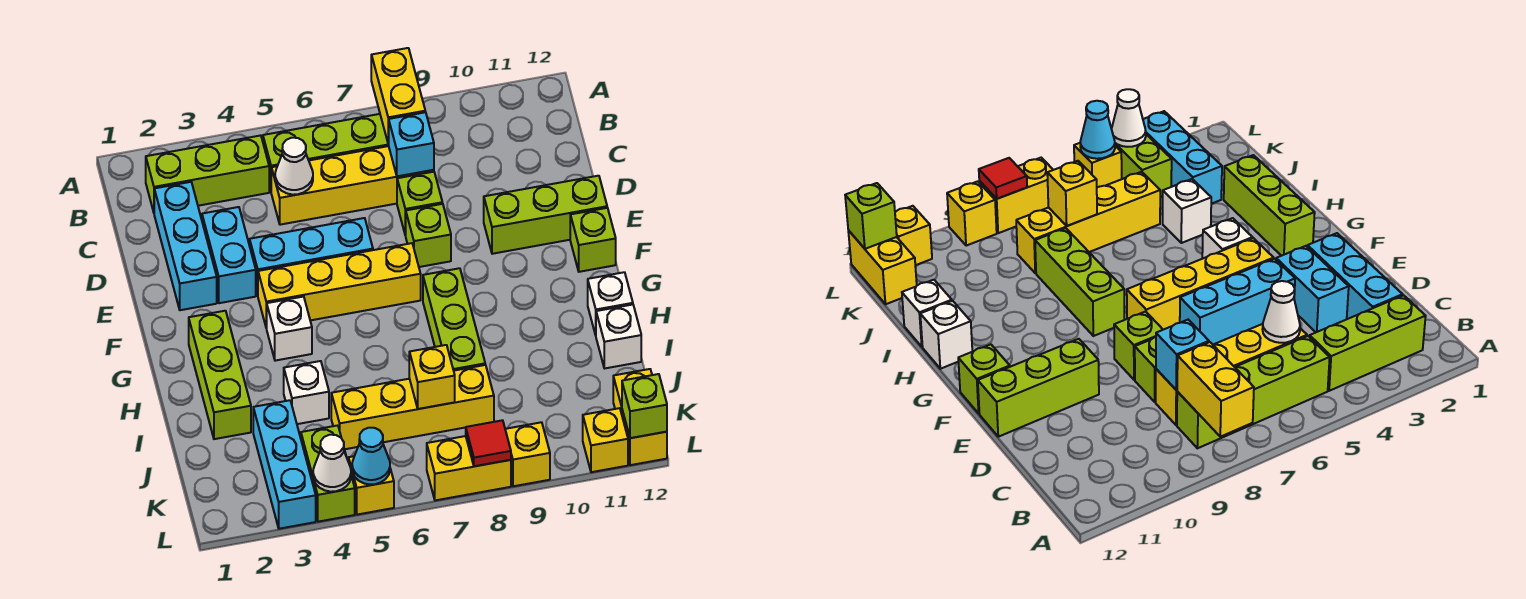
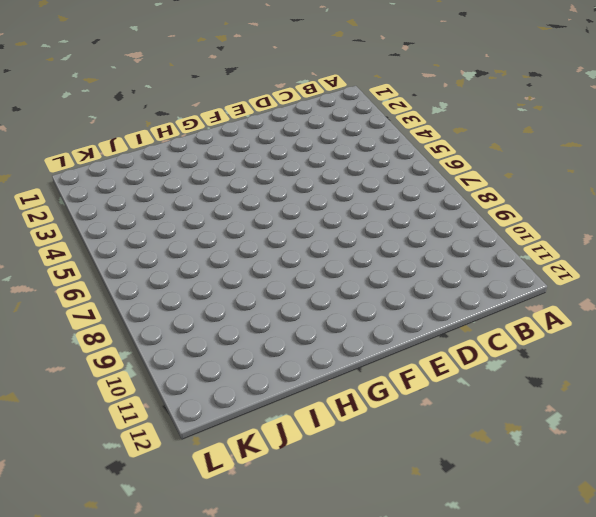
none -> lime brick B2:B4 level 1
none -> lime brick B5:B8 level 1
none -> cyan brick C2:E2 level 1
none -> yellow brick C5:C8 level 1

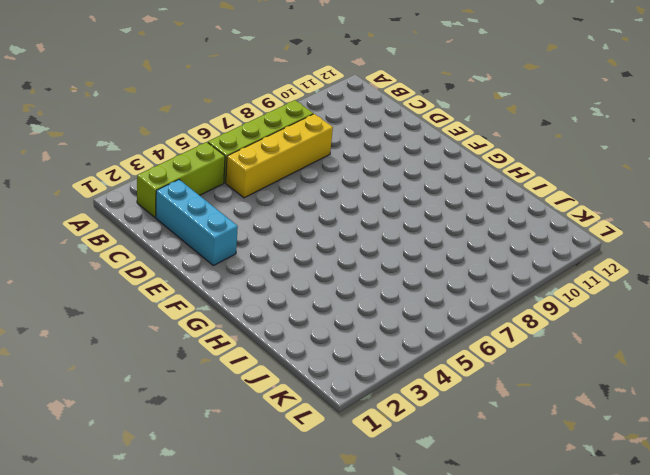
none -> cyan brick D3:E3 level 1
none -> lime brick D8 level 1
none -> cyan brick E4:E6 level 1
none -> lime brick E8 level 1

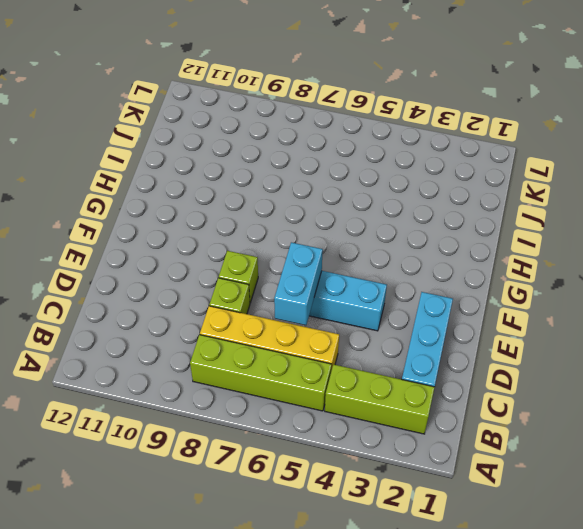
cyan brick D6:E6 level 2 -> cyan brick D3:E3 level 1
none -> lime brick E10:E12 level 1
none -> yellow brick F4:F7 level 1
none -> lime brick F12 level 1
none -> lime brick G2:I2 level 1

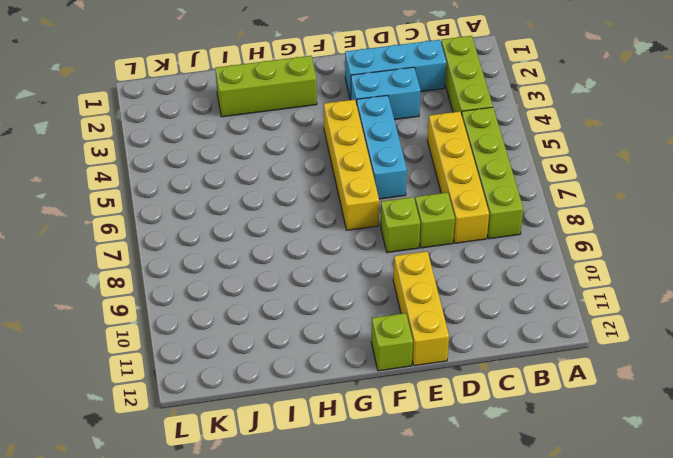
yellow brick E10:E12 level 1 -> lime brick E10:E12 level 1
none -> white brick G4 level 1
none -> lime brick G8:I8 level 1
none -> white brick H12 level 1
none -> white brick I4 level 1

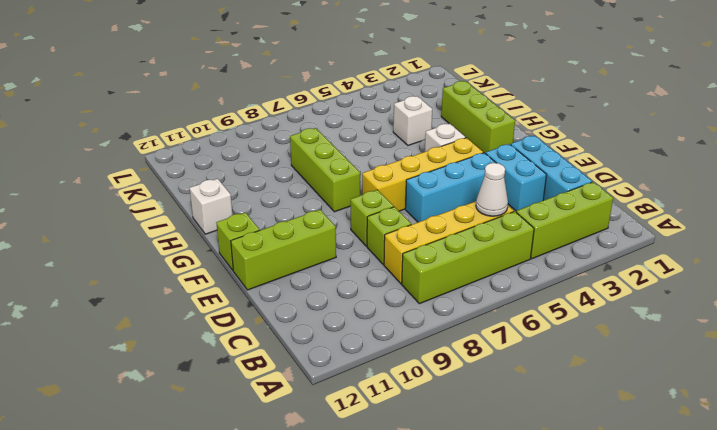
none -> white brick I12 level 1
none -> cyan brick J3:L3 level 1
none -> yellow brick J5:J8 level 1
none -> lime brick K4:L4 level 1

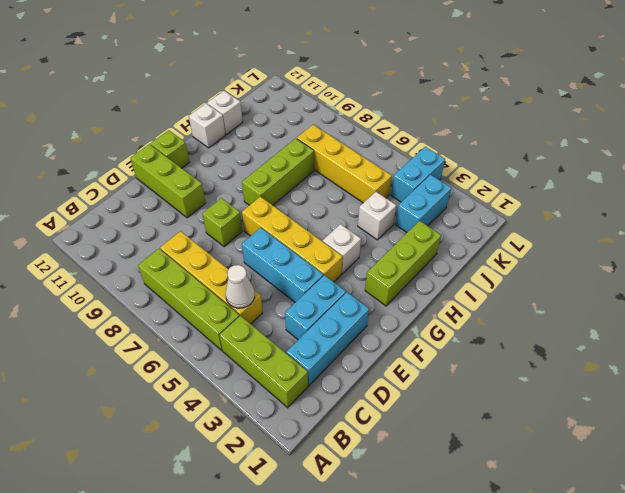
cyan brick J3:K3 level 1 -> cyan brick J3:L3 level 1
cyan brick K4:L4 level 1 -> lime brick K4:L4 level 1
none -> lime brick D8 level 1
none -> yellow brick K12:L12 level 1
none -> yellow brick L5 level 1
none -> yellow brick L7:L8 level 1

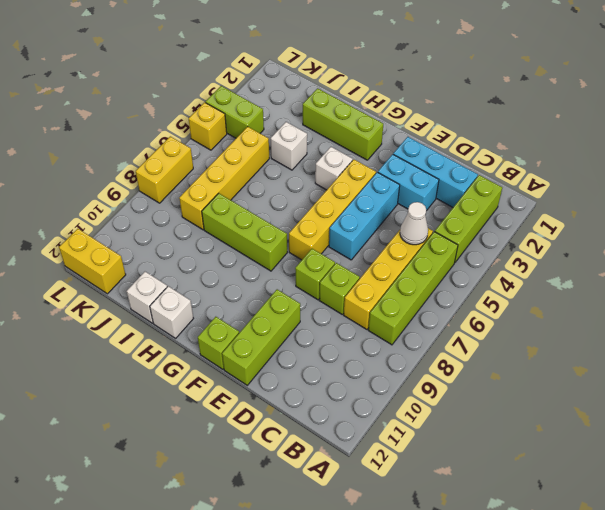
none -> cyan brick J3:L3 level 1
none -> yellow brick L9 level 1
none -> yellow brick L11 level 1
none -> yellow brick A8:B8 level 2

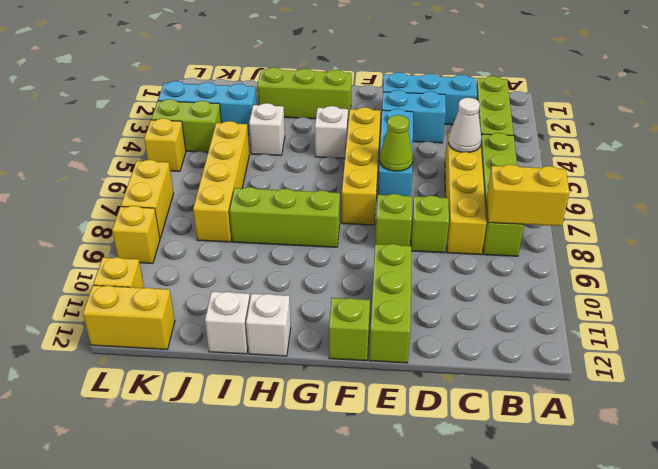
lime cone E6 level 2 -> none
none -> cyan brick C8 level 2
none -> yellow brick J7 level 2
none -> white cone L4 level 2
none -> cyan cone L5 level 2

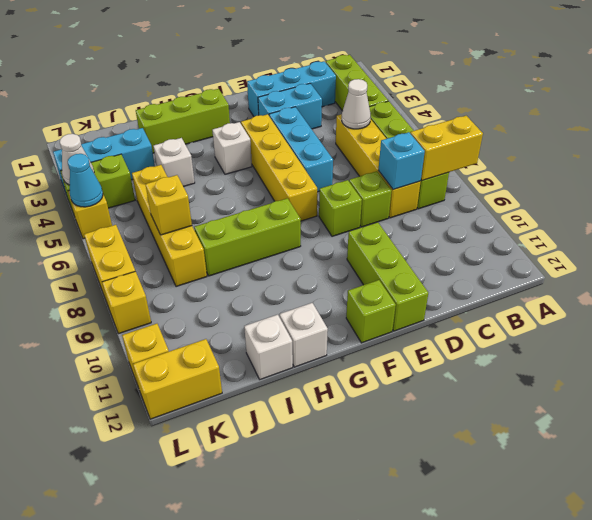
none -> red tile L8 level 2
none -> lime brick L12 level 2

